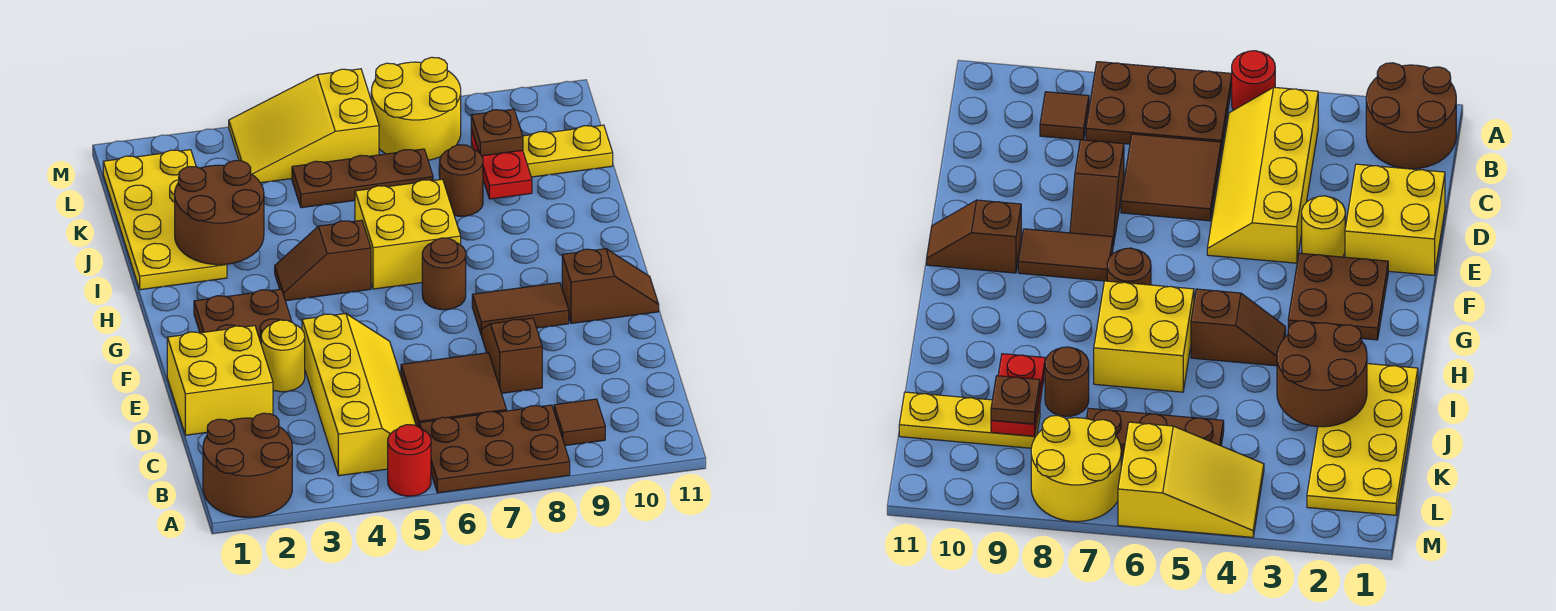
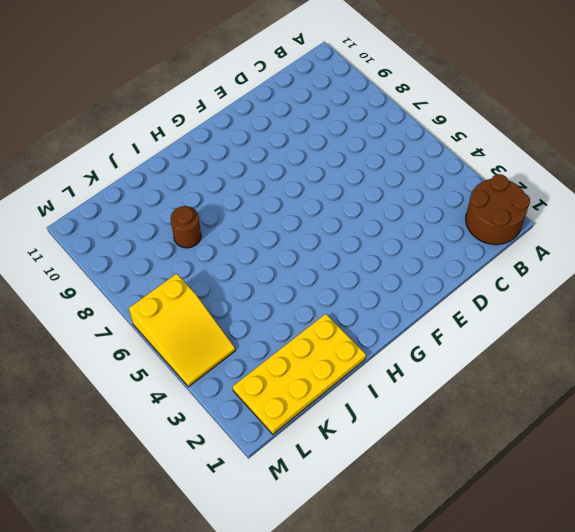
none -> red round brick A5 level 1
none -> brown plate A6:B8 level 1
none -> yellow slope B4:E5 level 1 top 4

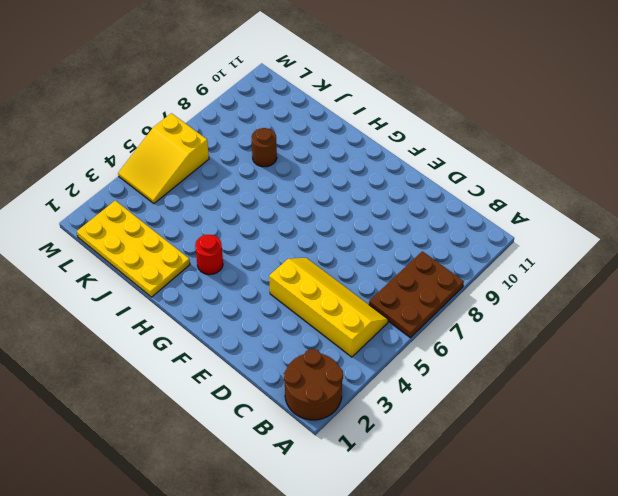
red round brick H3 level 1 -> red round brick A5 level 1
none -> brown tile B9 level 1
none -> brown tile C6:D7 level 1
none -> yellow brick D1:E2 level 1

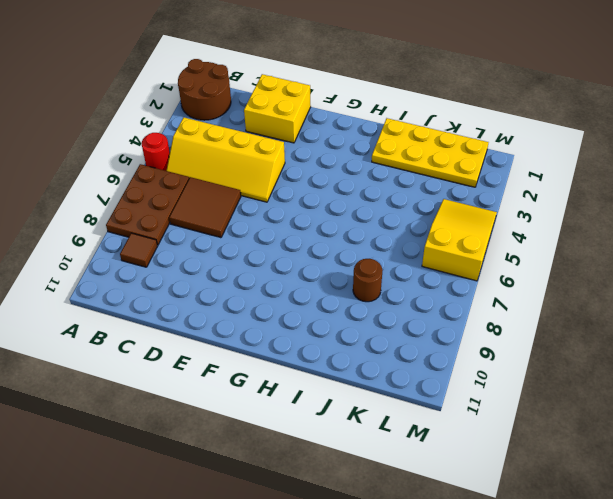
none -> brown slope D8:E8 level 1 top D
none -> yellow round brick E3 level 1
none -> brown plate F2:G3 level 1

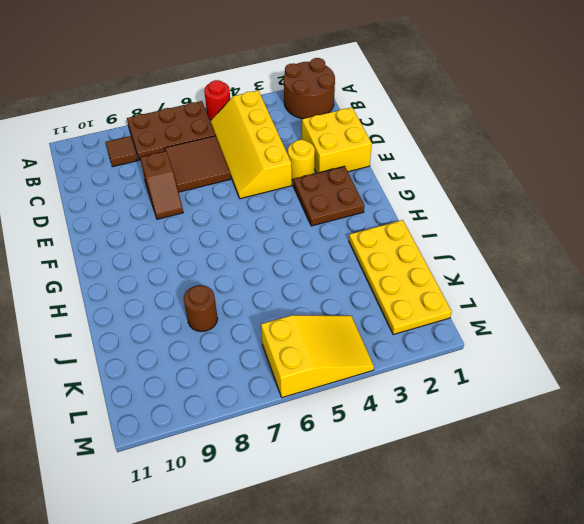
none -> brown tile F8:F9 level 1
none -> brown slope F10:F11 level 1 top 10
none -> brown round brick G7 level 1

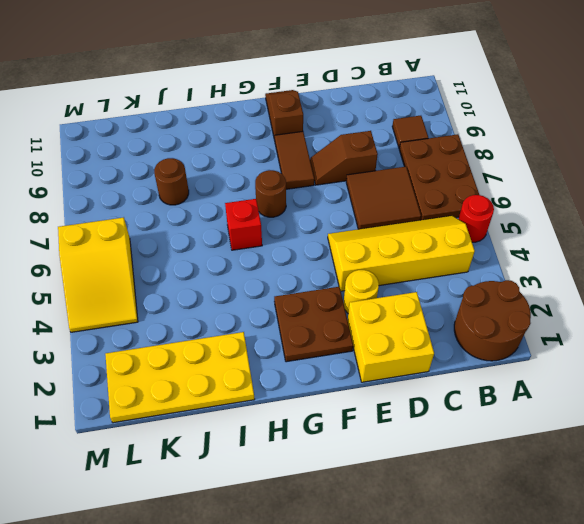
red brick H6 level 1 -> yellow brick H6:I7 level 1
none -> brown slope H4:H5 level 1 top 5
none -> brown plate K5:K7 level 1
none -> yellow plate K9:K11 level 1

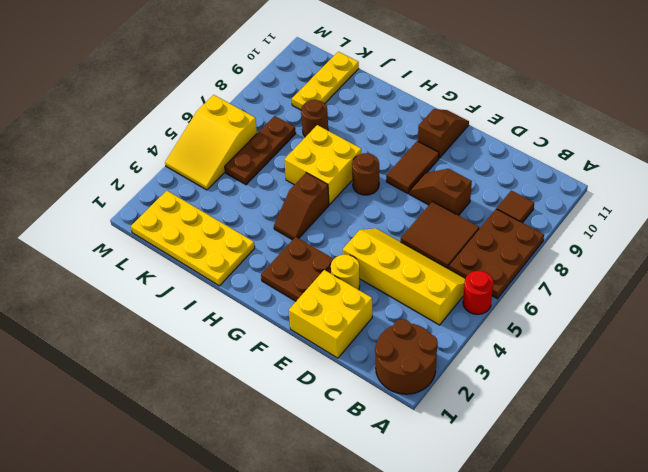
none -> yellow round brick L7:M8 level 1
none -> brown round brick I2:J3 level 2
none -> red plate J9:K9 level 2

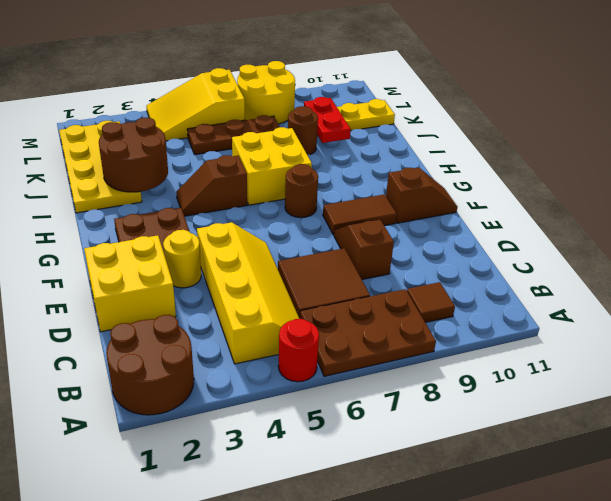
none -> brown plate K9 level 3

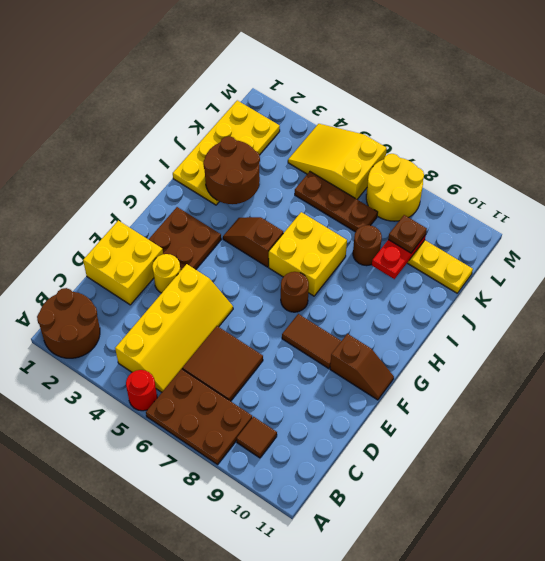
none -> brown slope D8:E8 level 1 top D

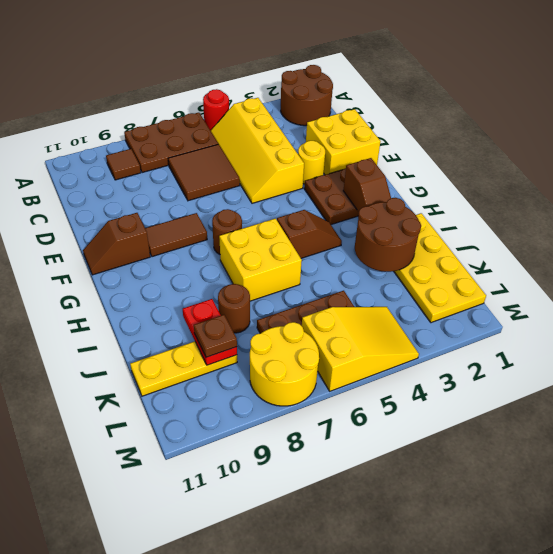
brown slope G2:H2 level 2 top G -> brown slope D8:E8 level 1 top D

